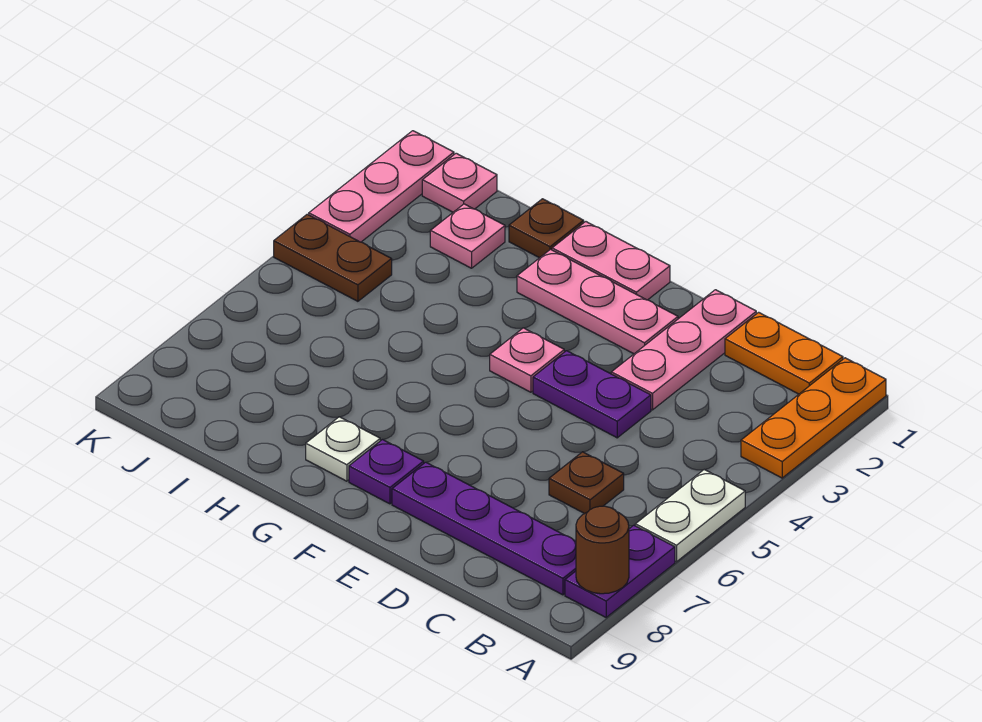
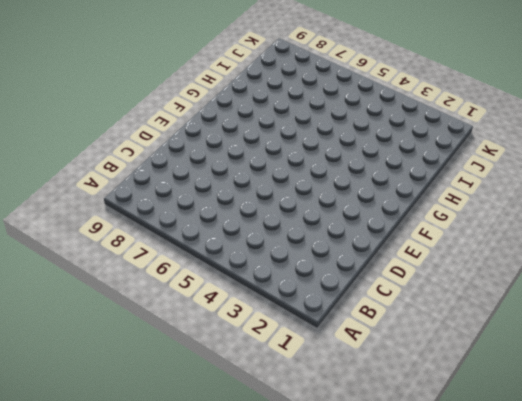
none -> orange plate A1:A3 level 1
none -> white plate A5:A6 level 1
none -> purple plate A7:A8 level 1

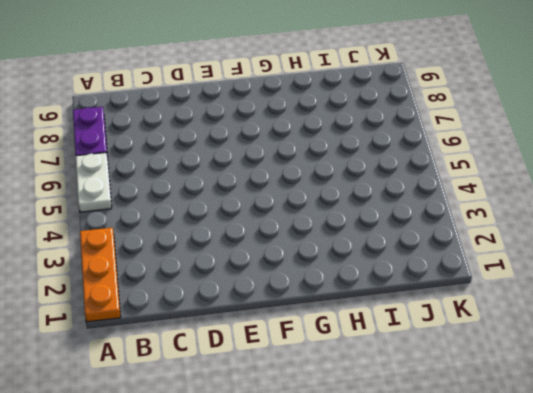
none -> orange plate B1:C1 level 1
none -> purple plate B8:E8 level 1
none -> brown plate C6 level 1

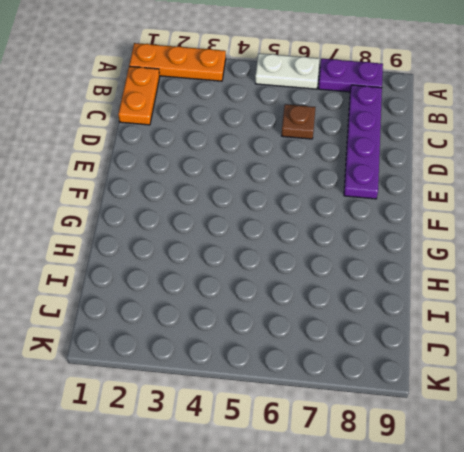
none -> pink plate D1:D3 level 1
none -> purple plate D4:E4 level 1
none -> pink plate E2:G2 level 1

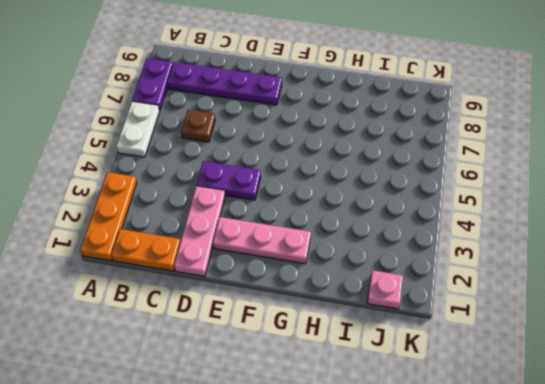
none -> pink plate F1:G1 level 1
none -> pink plate F4 level 1
none -> purple plate F8 level 1

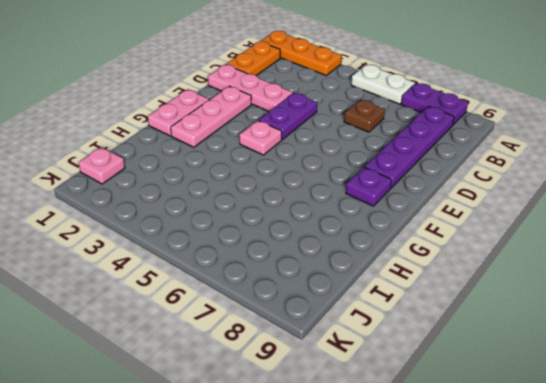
none -> white plate G8 level 1
none -> brown plate H1 level 1
none -> pink plate I2 level 1

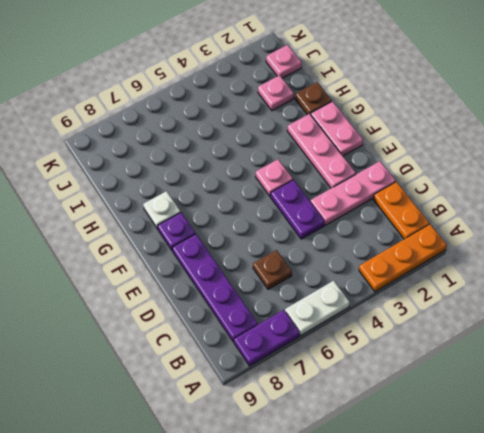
none -> brown plate J4:K4 level 1
none -> pink plate K1:K3 level 1
none -> brown round brick A8 level 2

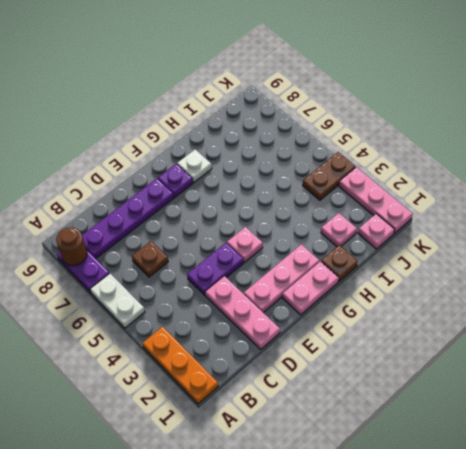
none -> orange plate B1:C1 level 1

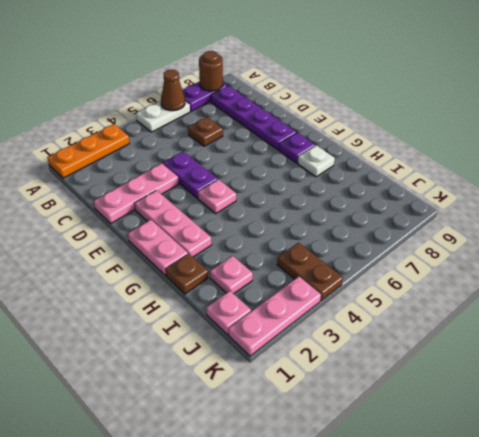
brown cone A6 level 2 -> none
none -> orange plate B1:C1 level 1

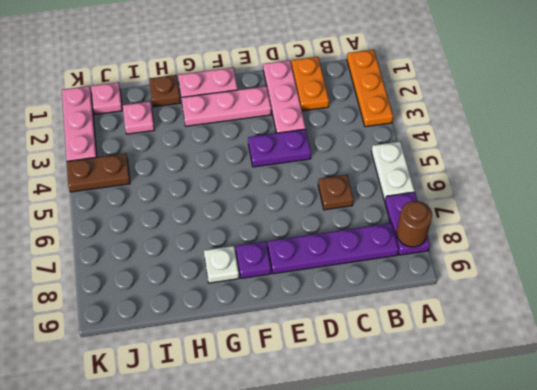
orange plate C1:C2 level 1 -> orange plate B1:C1 level 1
none -> pink plate F4 level 1

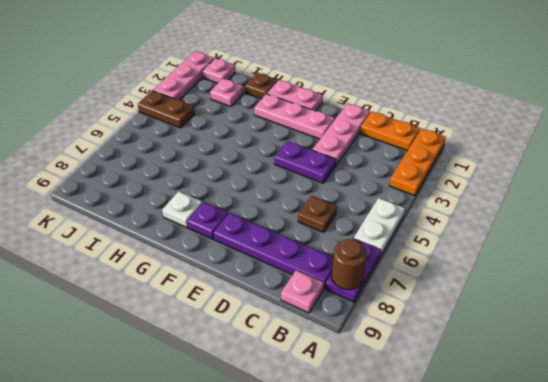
pink plate B9 level 1 -> pink plate F4 level 1

